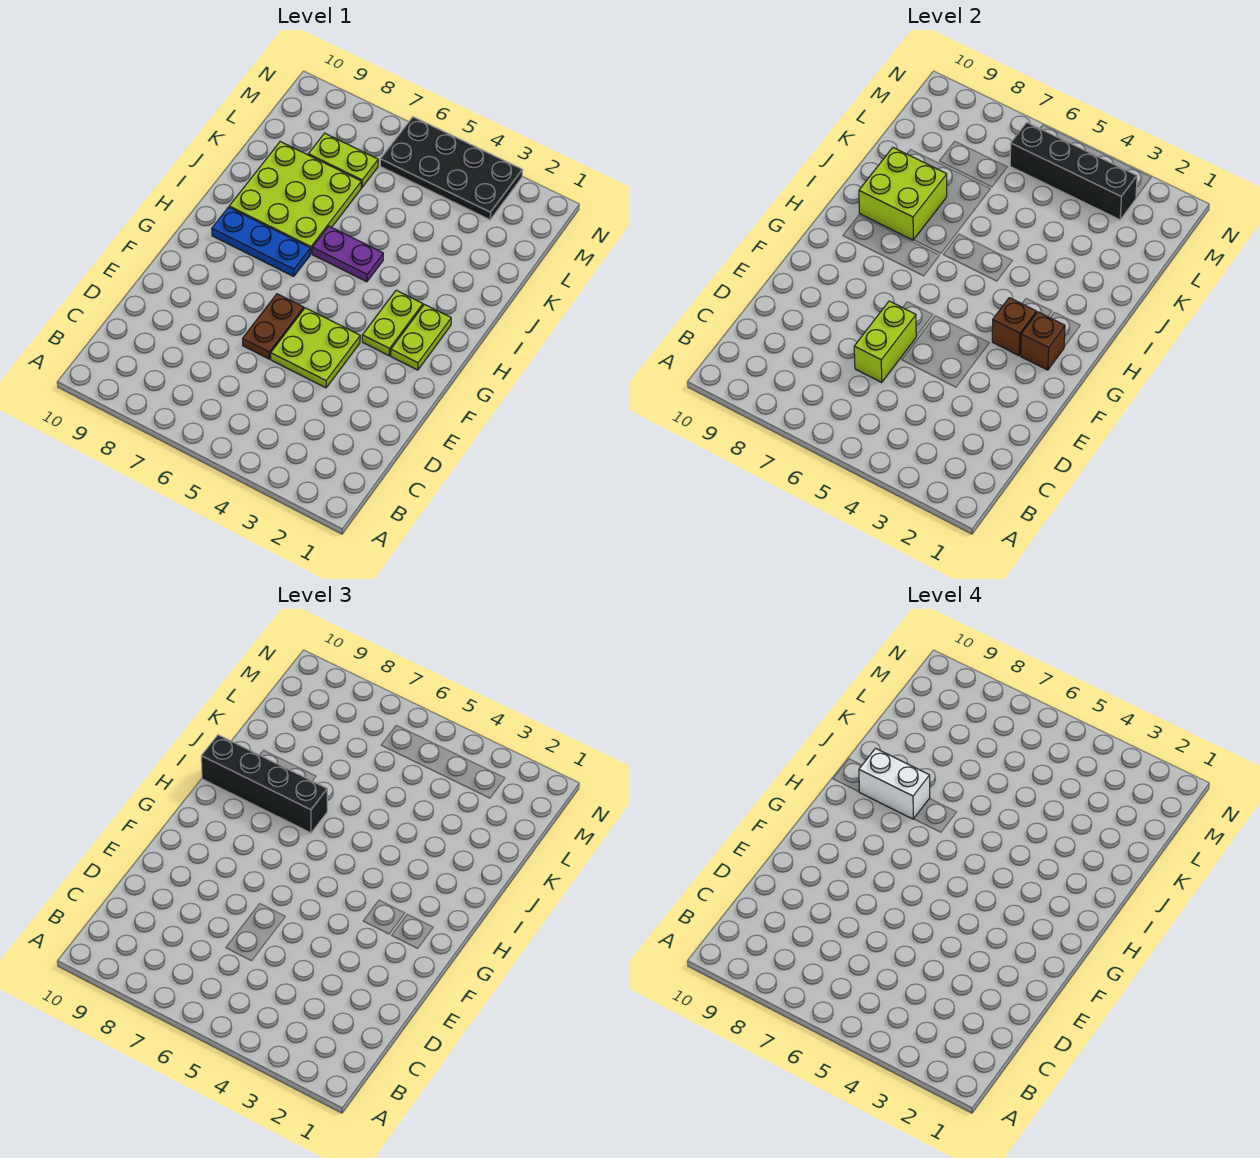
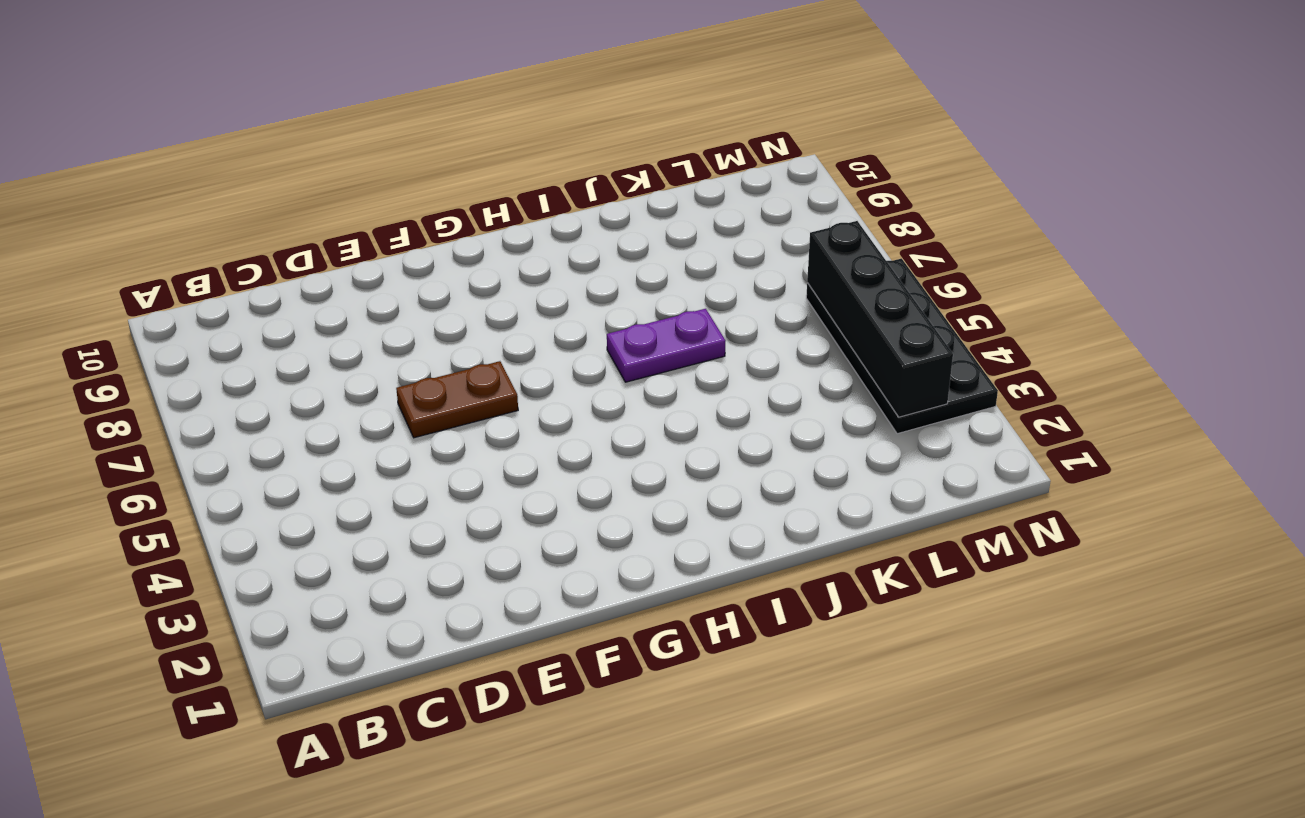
purple plate I6:J6 level 1 -> purple plate I5:I6 level 1
none -> lime plate E4:F5 level 1
none -> lime plate G2:H2 level 1
none -> lime plate G3:H3 level 1

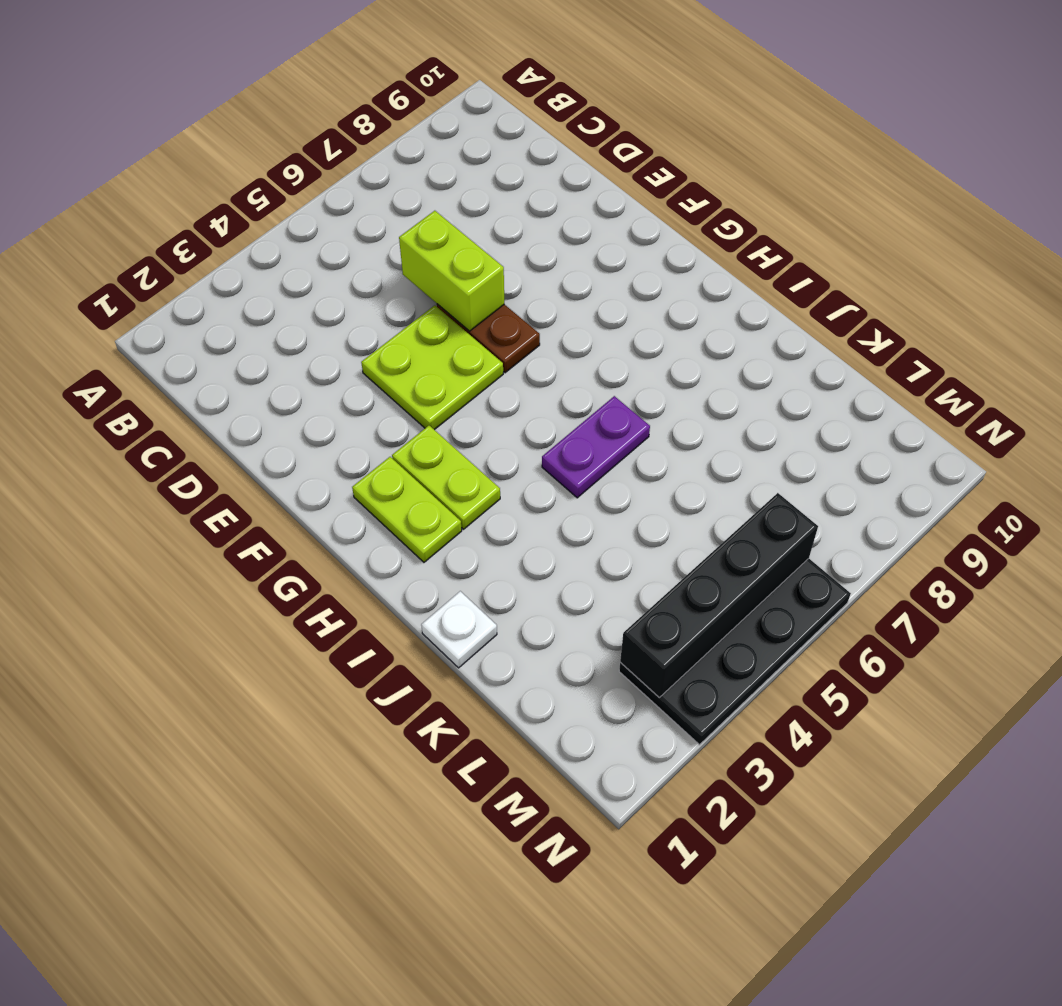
white plate J1 level 1 -> none
none -> blue plate H7:H9 level 1
none -> lime plate I7:K9 level 1
none -> lime plate L7:L8 level 1

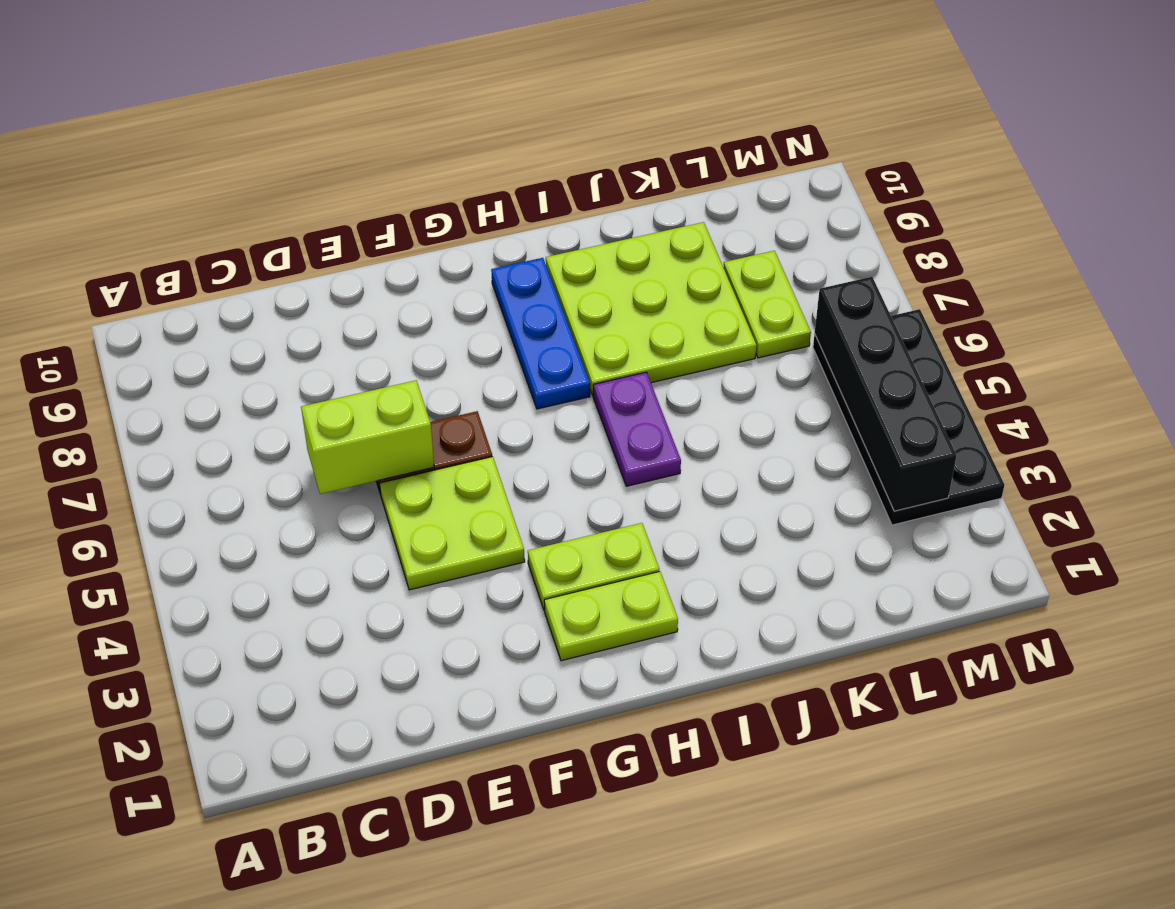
none -> brown brick G2 level 2
none -> brown brick G3 level 2
none -> lime brick I8:J9 level 2

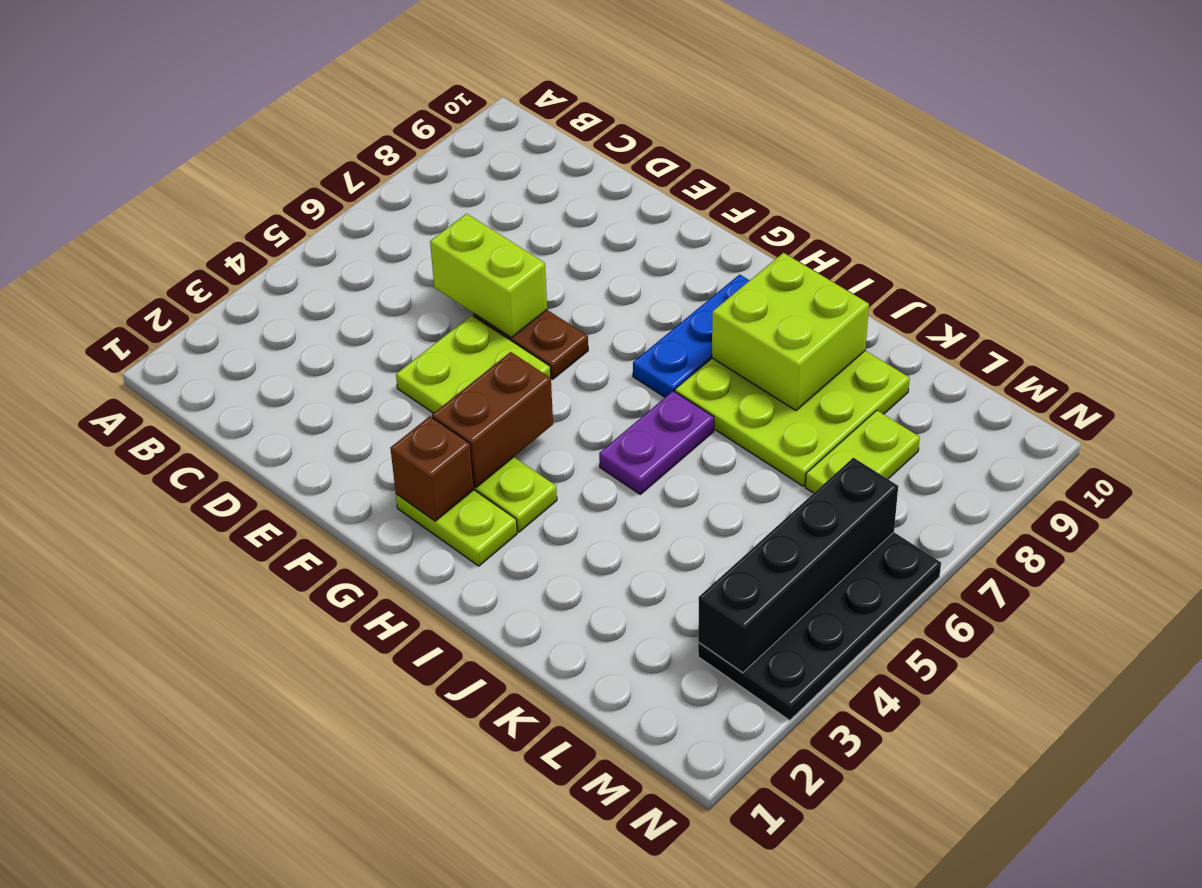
brown brick G3:G4 level 2 -> brown brick G3 level 2
none -> black brick I7:I10 level 3
none -> white brick I8:I9 level 4

